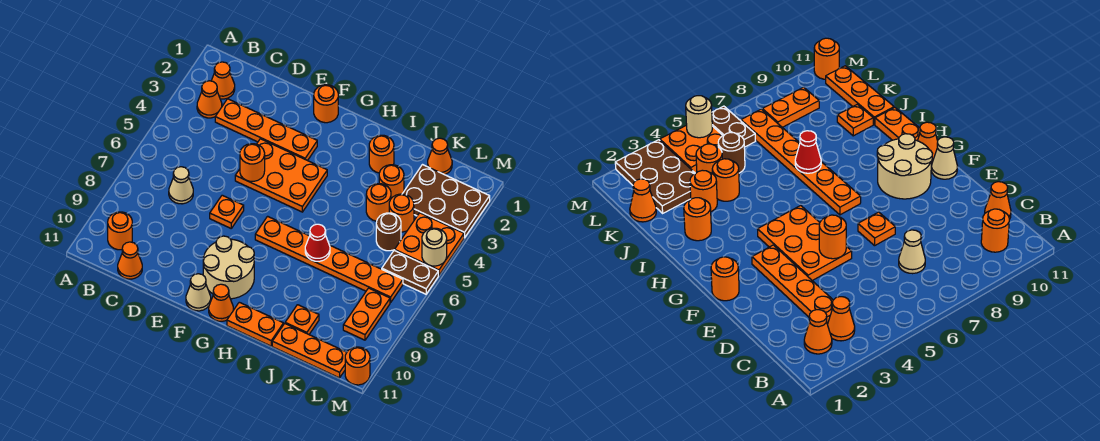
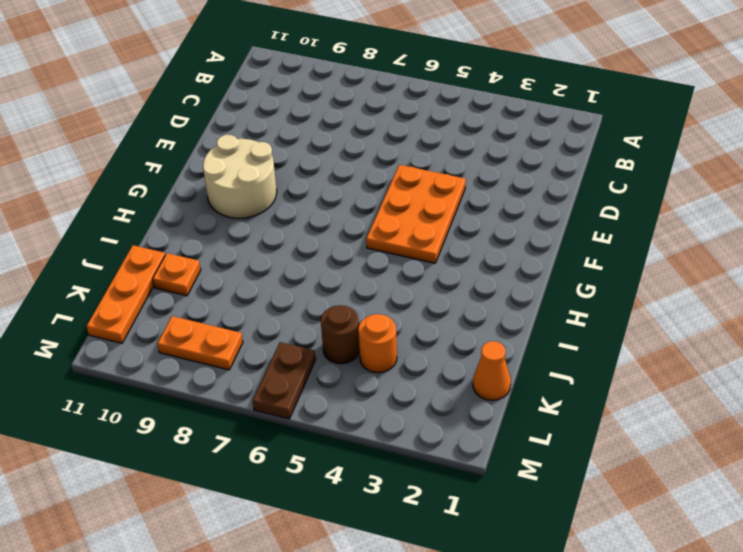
none -> orange cone B2 level 1
none -> orange cone B3 level 1
none -> orange round brick B10 level 1
none -> orange plate C3:F3 level 1

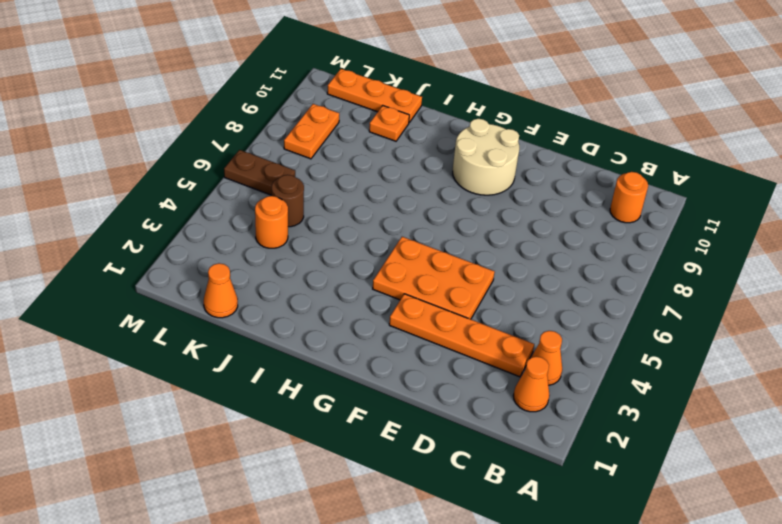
none -> tan cone C7 level 1
none -> orange cone C11 level 1
none -> orange plate E7 level 1
none -> orange round brick F1 level 1

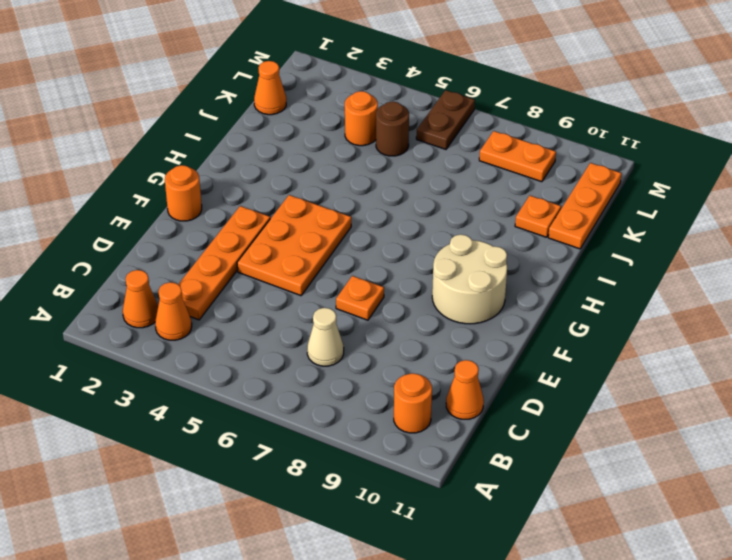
none -> tan cone F11 level 1
none -> orange plate G7:L7 level 1
none -> orange cone G11 level 1
none -> orange plate H11:I11 level 1

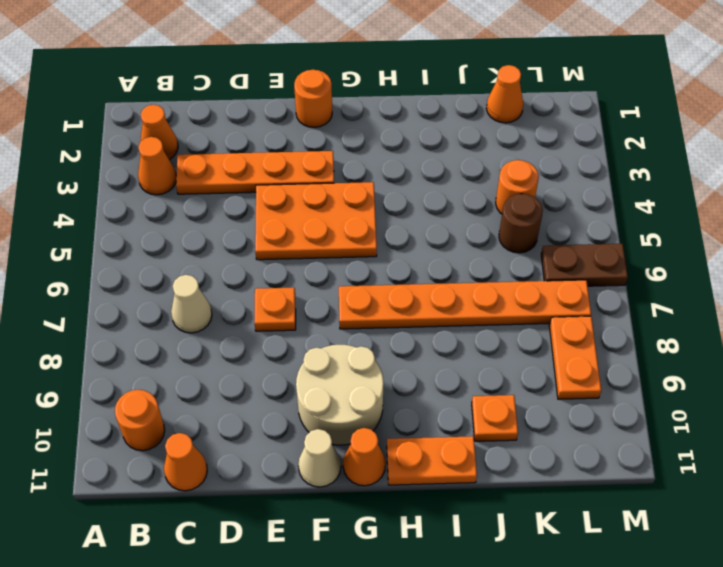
none -> orange round brick I2 level 1
none -> orange round brick J3 level 1
none -> orange round brick J4 level 1
none -> orange plate J11:L11 level 1

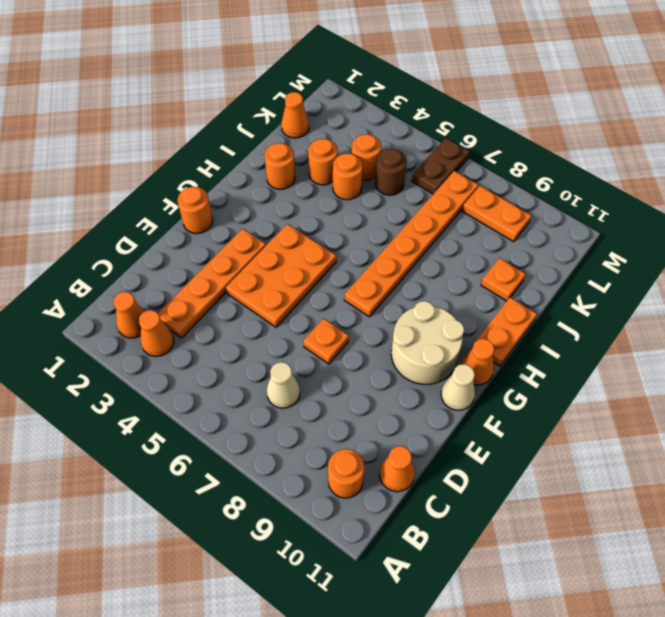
none -> orange plate J11:L11 level 1
none -> brown plate K2:M3 level 1
none -> orange plate L4:M5 level 1
none -> orange round brick M11 level 1

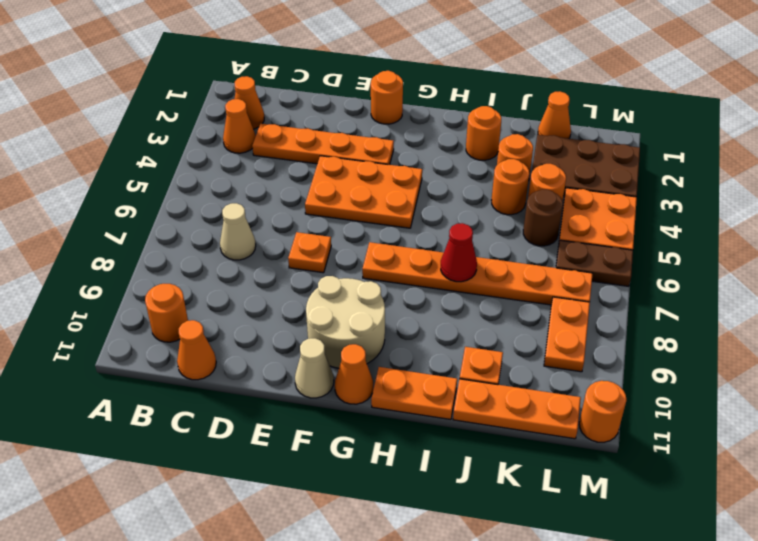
none -> orange round brick E5 level 2
none -> tan round brick M5 level 2

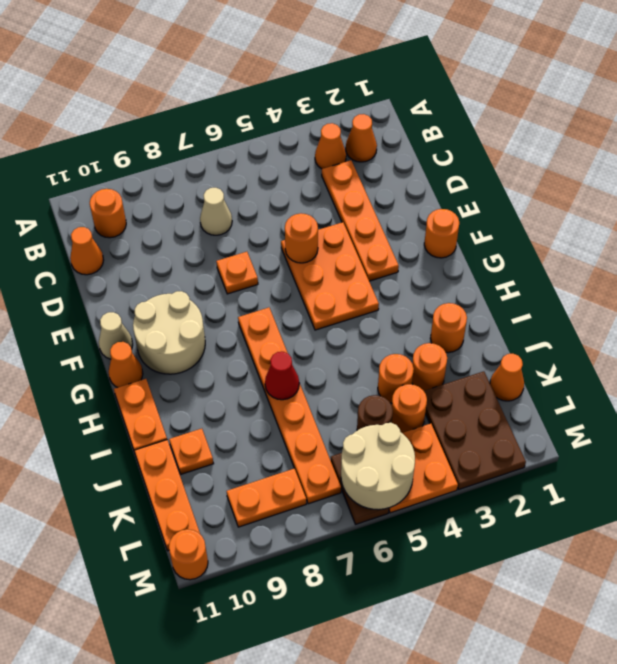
tan round brick L5:M6 level 2 -> tan round brick M5 level 2

